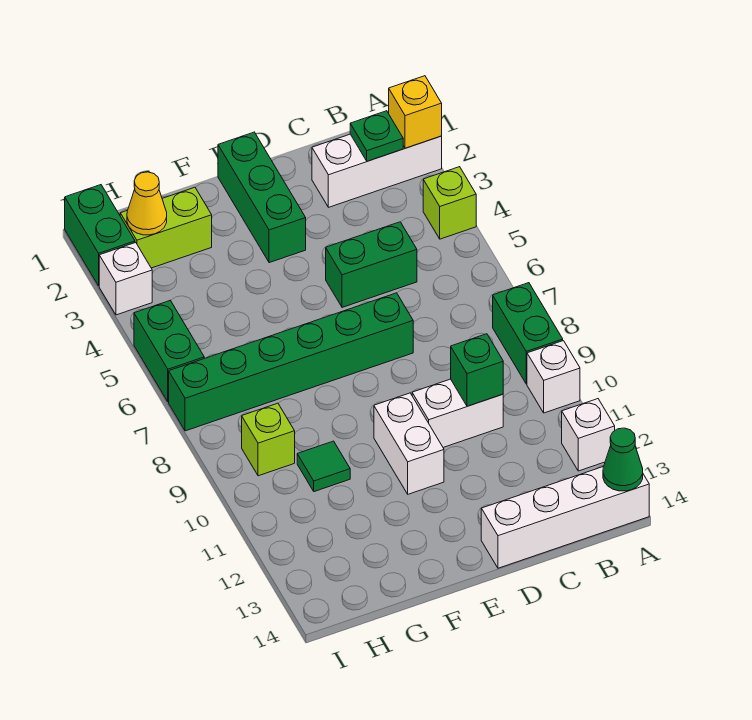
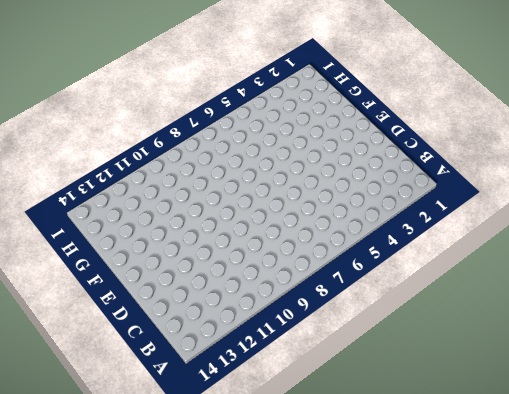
none -> white brick A2:C2 level 1
none -> lime brick A4 level 1
none -> green brick A8:A9 level 1

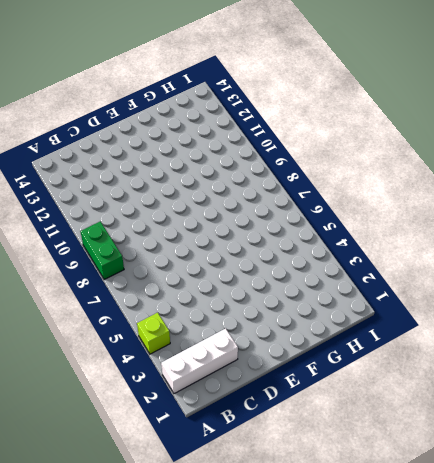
none -> white brick A10 level 1
none -> white brick A12 level 1
none -> white brick A14:D14 level 1

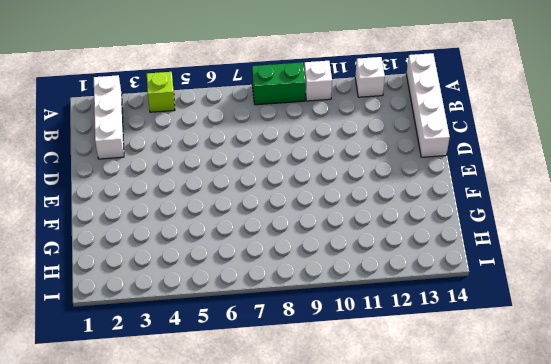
none -> green brick C5:D5 level 1
none -> white brick C10:D10 level 1
none -> green brick D7:I7 level 1

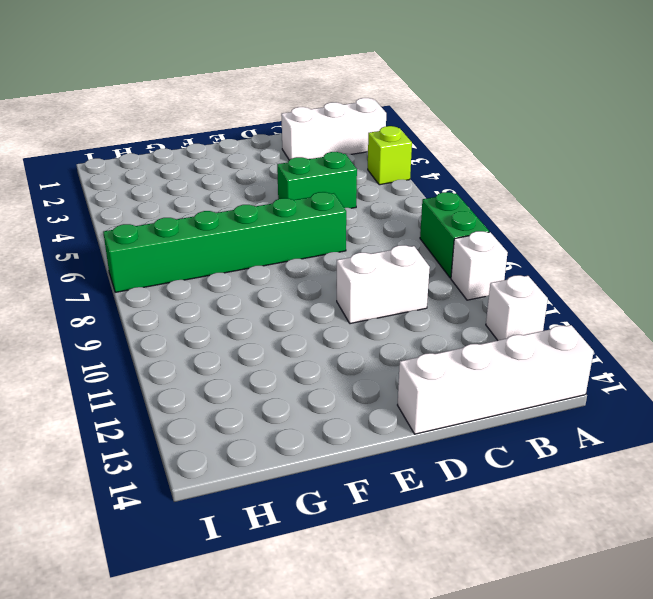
none -> green brick E1:E3 level 1
none -> white brick E10:E11 level 1
none -> lime brick G2:H2 level 1

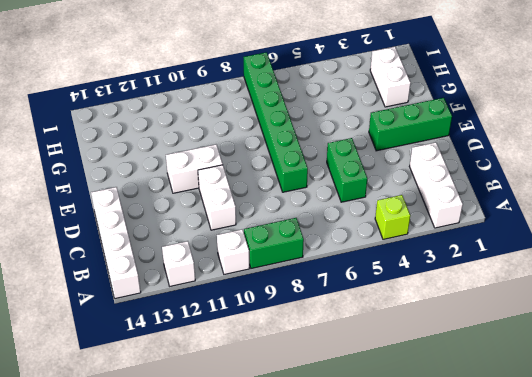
white brick G2:H2 level 1 -> lime brick G2:H2 level 1
none -> green tile G10 level 1
none -> lime brick H9 level 1
none -> green brick I1:I2 level 1

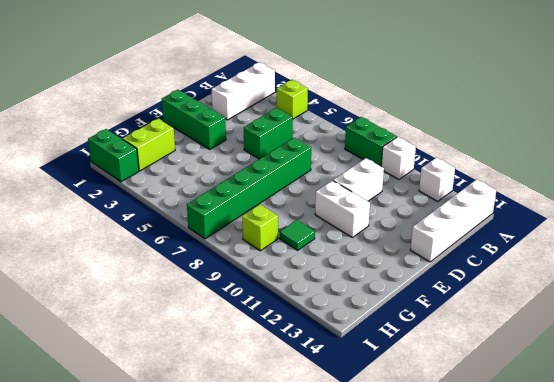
none -> white brick I3 level 1
none -> green brick I5:I6 level 1
none -> yellow brick A2 level 2

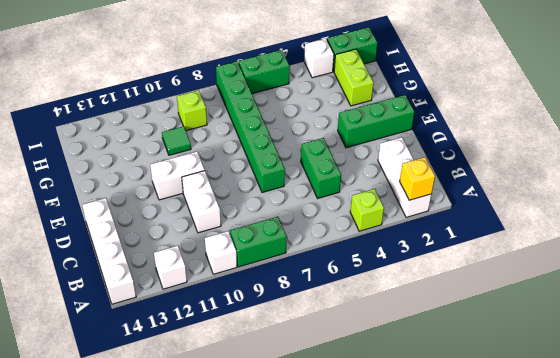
none -> green cone A14 level 2
none -> green plate B2 level 2
none -> green brick C10 level 2

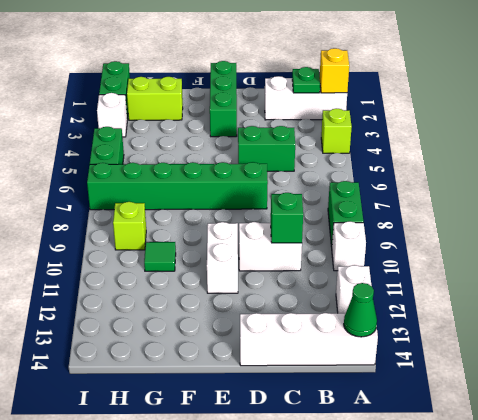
none -> yellow cone H2 level 2

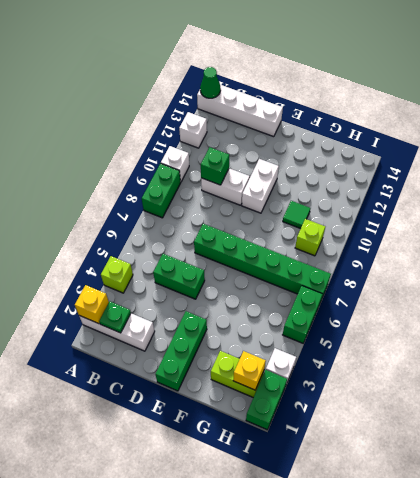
yellow brick H2 level 2 -> yellow cone H2 level 2

